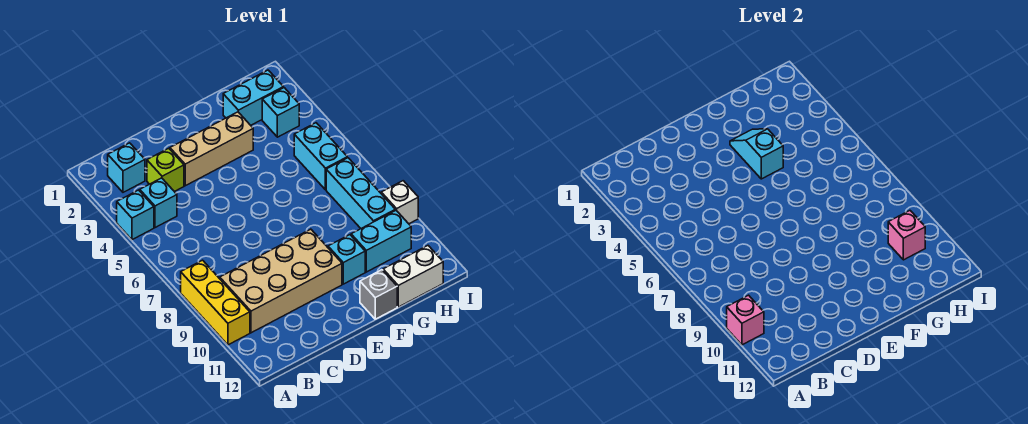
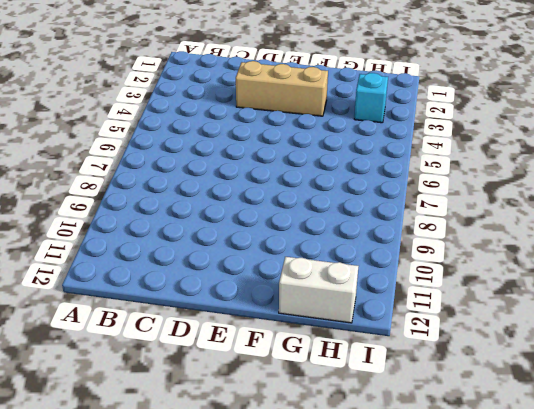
none -> cyan brick A4 level 1
none -> yellow brick A8:A10 level 1
none -> cyan brick B2 level 1

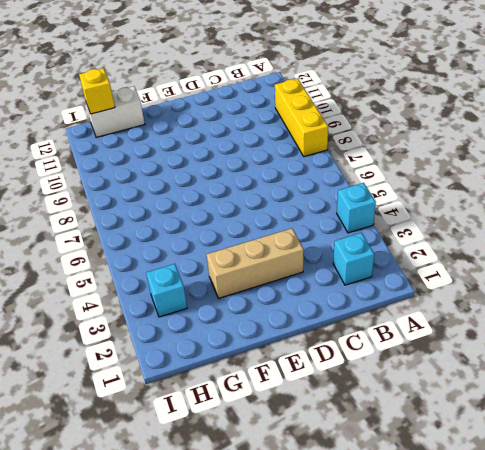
yellow brick H12 level 2 -> none
none -> cyan brick B4 level 1
none -> tan brick B9:E10 level 1
none -> lime brick C3 level 1

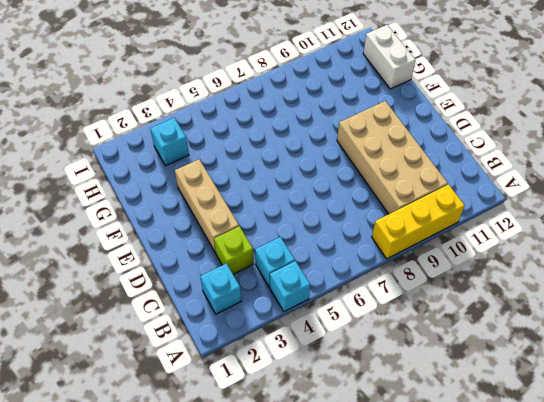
none -> cyan brick F10 level 1
none -> grey brick F12 level 1
none -> cyan brick G2:H2 level 1

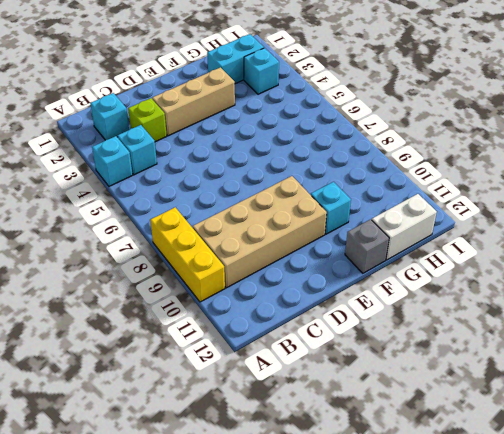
none -> cyan brick G10:H10 level 1
none -> cyan brick H5:H6 level 1
none -> cyan brick H7:H9 level 1

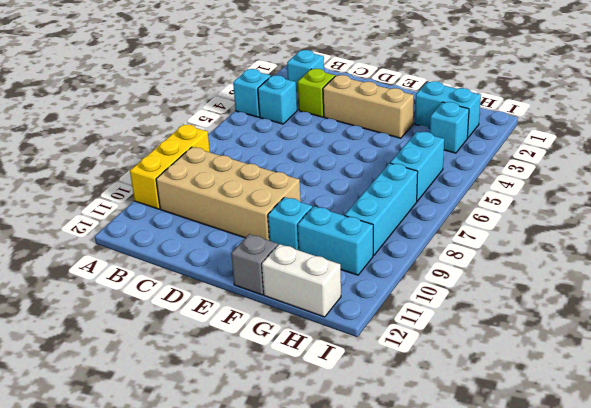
none -> white brick I9 level 1
none -> pink brick A10 level 2
none -> cyan slope F3:F4 level 2 top 4

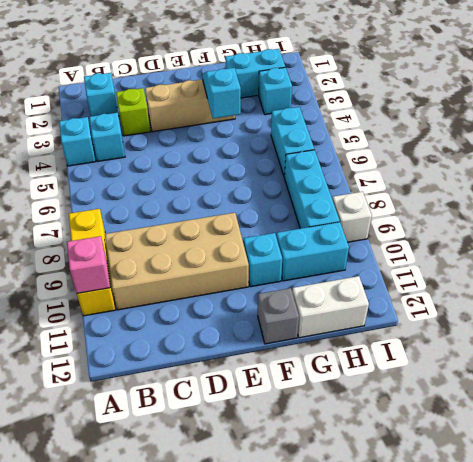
none -> pink brick H10 level 2

